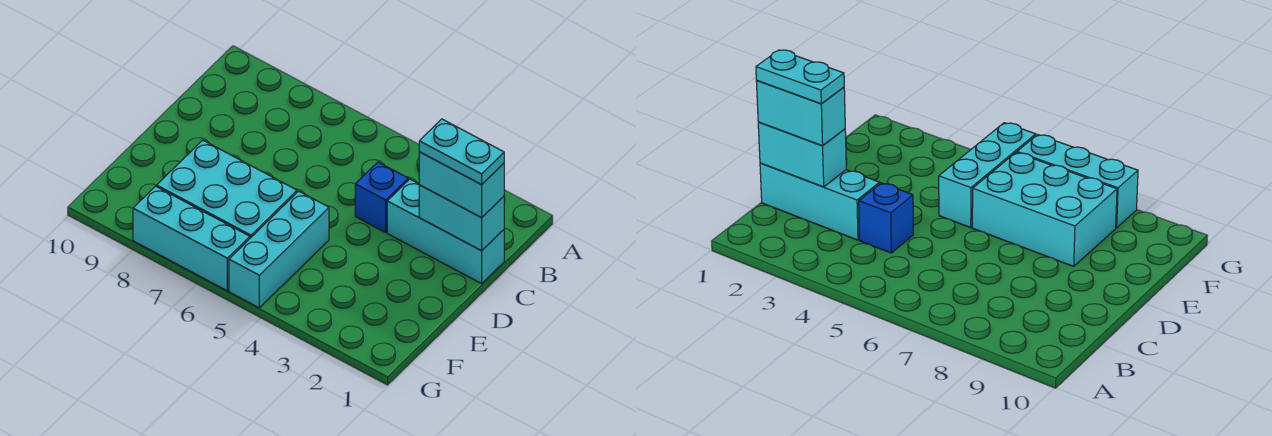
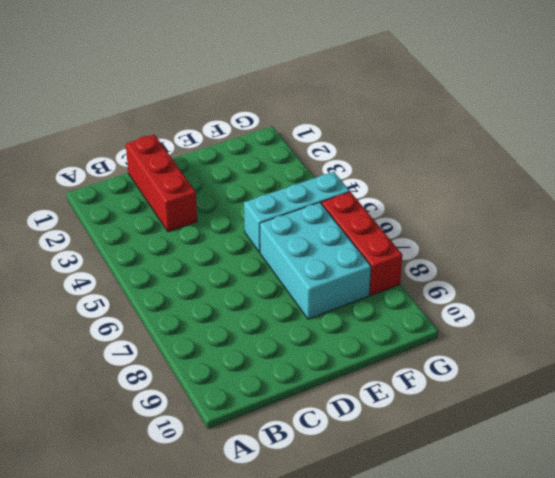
red brick C1:C3 level 1 -> cyan brick C1:C3 level 1
red brick G6:G8 level 1 -> cyan brick G6:G8 level 1
none -> blue brick C4 level 1
none -> cyan brick C1:C2 level 2

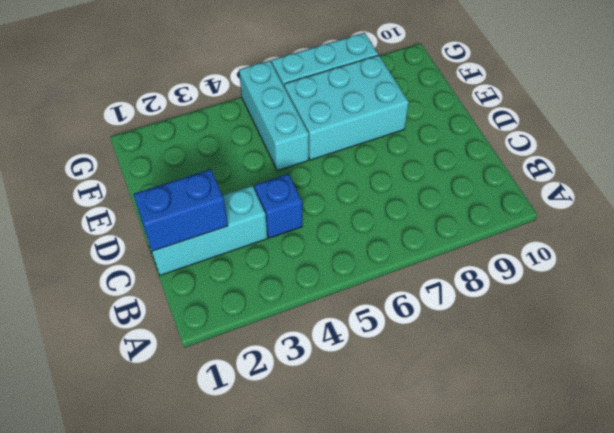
blue brick C1:C2 level 2 -> cyan brick C1:C2 level 2
none -> cyan brick C1:C2 level 3
none -> cyan plate C1:C2 level 4

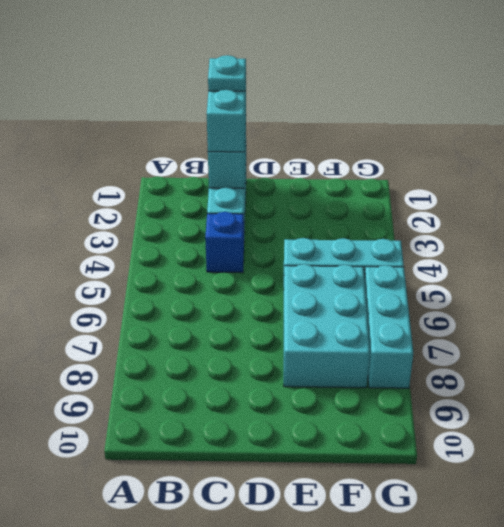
cyan plate C1 level 4 -> cyan plate C1:C2 level 4

